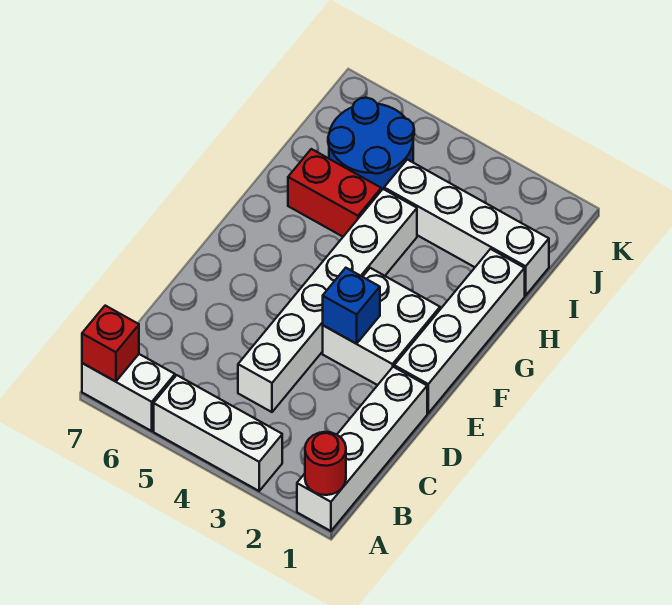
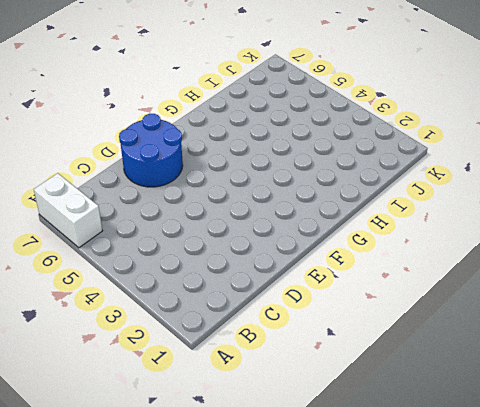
blue round brick D6:E7 level 1 -> blue round brick I5:J6 level 1
none -> white brick A1:D1 level 1
none -> white brick A3:A5 level 1
none -> white brick C4:H4 level 1

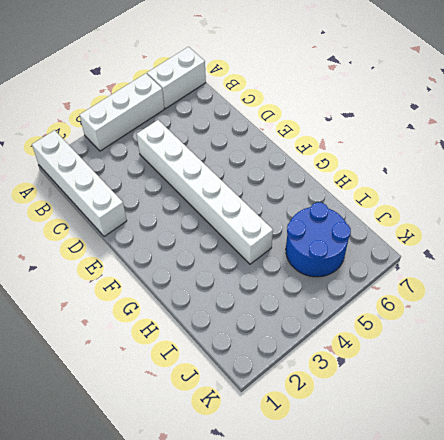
none -> white brick E1:H1 level 1
none -> white brick E2:F3 level 1
none -> red brick H5:H6 level 1

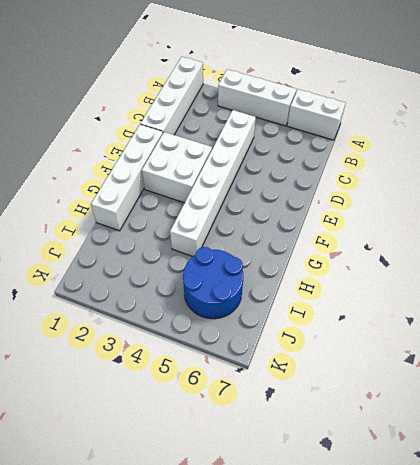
none -> red brick H5:H6 level 1
none -> white brick I1:I4 level 1
none -> red round brick A1 level 2

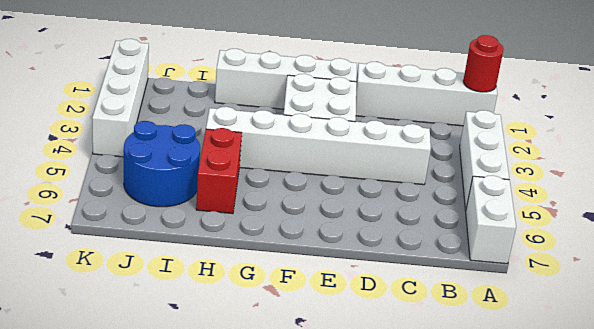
white brick K1:K4 level 1 -> white brick I1:I4 level 1
none -> red brick A7 level 2
none -> blue brick E3 level 2

